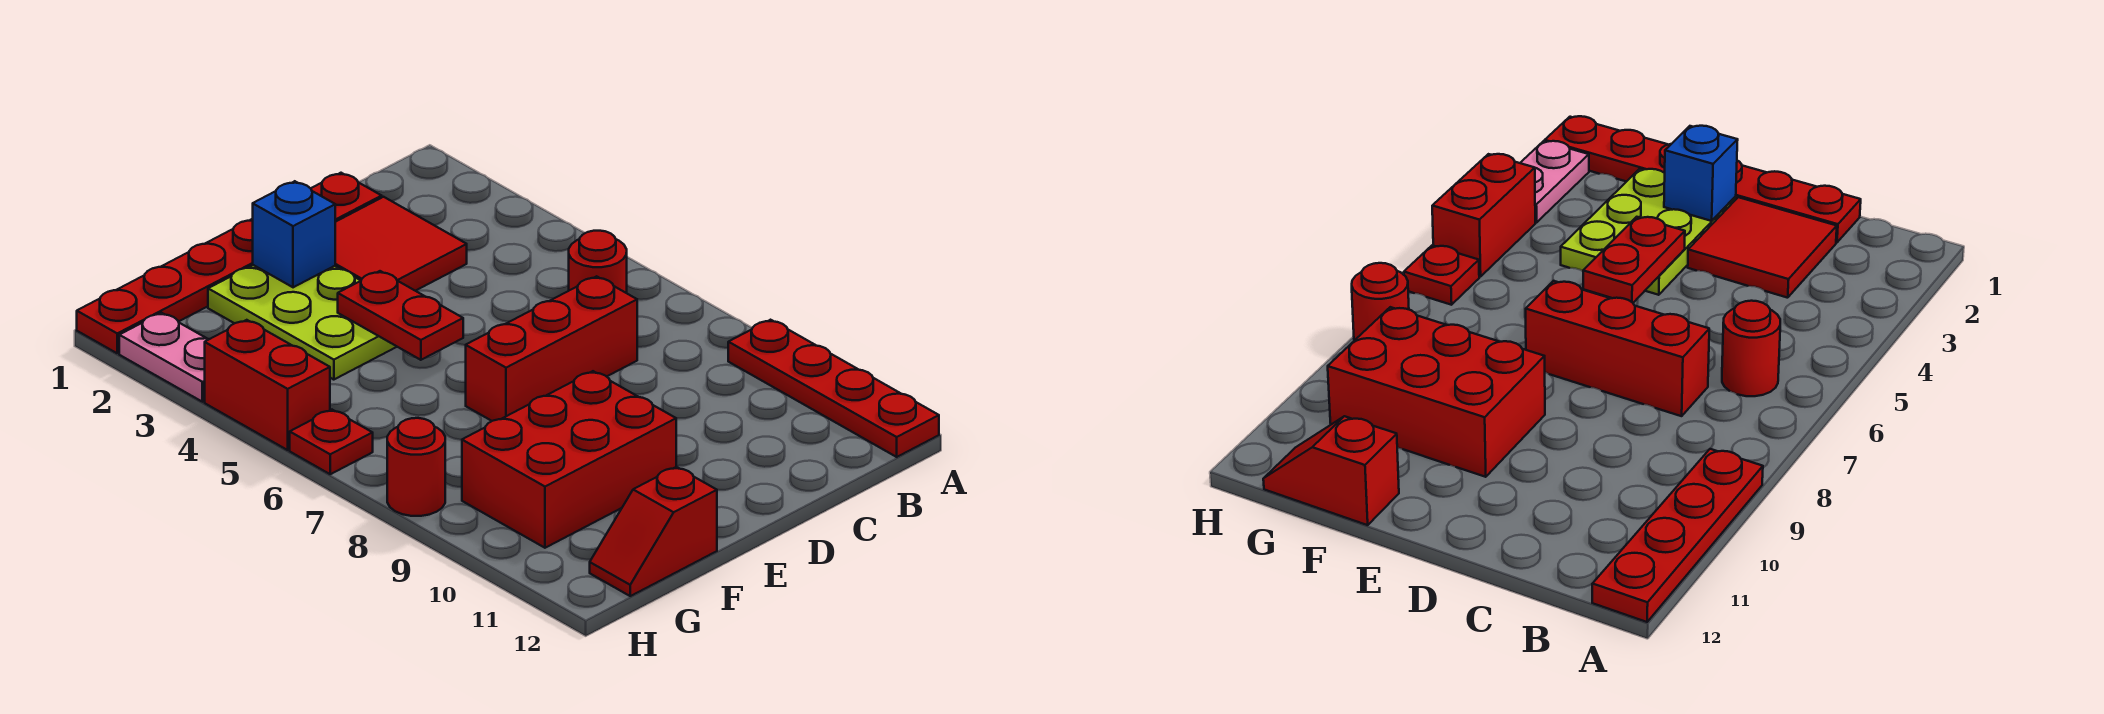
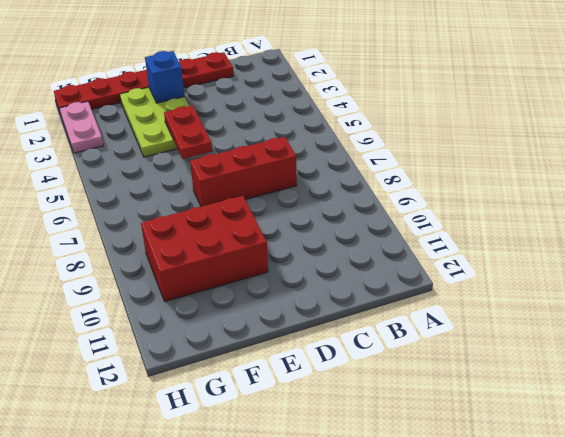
none -> red plate A9:A12 level 1
none -> red round brick B6 level 1
none -> red tile C2:D3 level 1

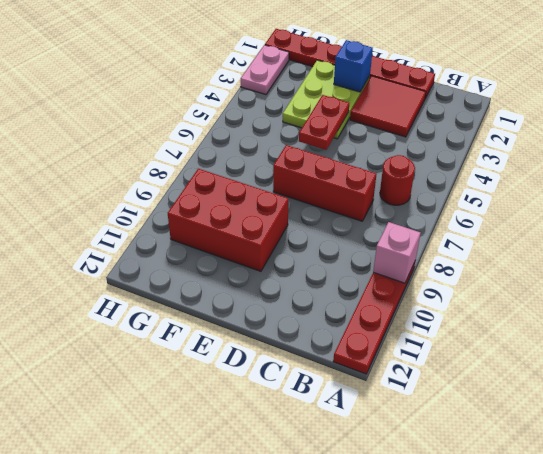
pink brick A9 level 2 -> none
none -> red slope F12:G12 level 1 top F
none -> red brick H4:H5 level 1
none -> red plate H6 level 1

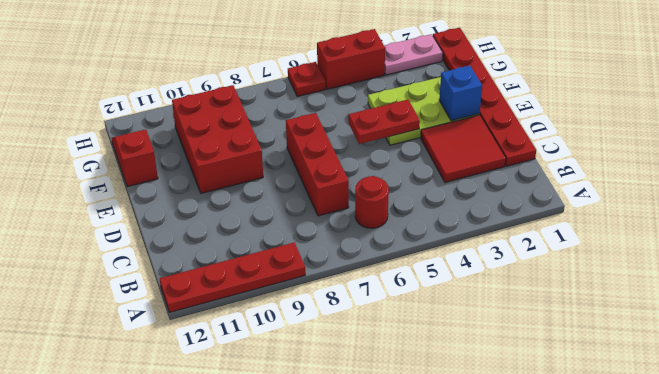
none -> red round brick H8 level 1

